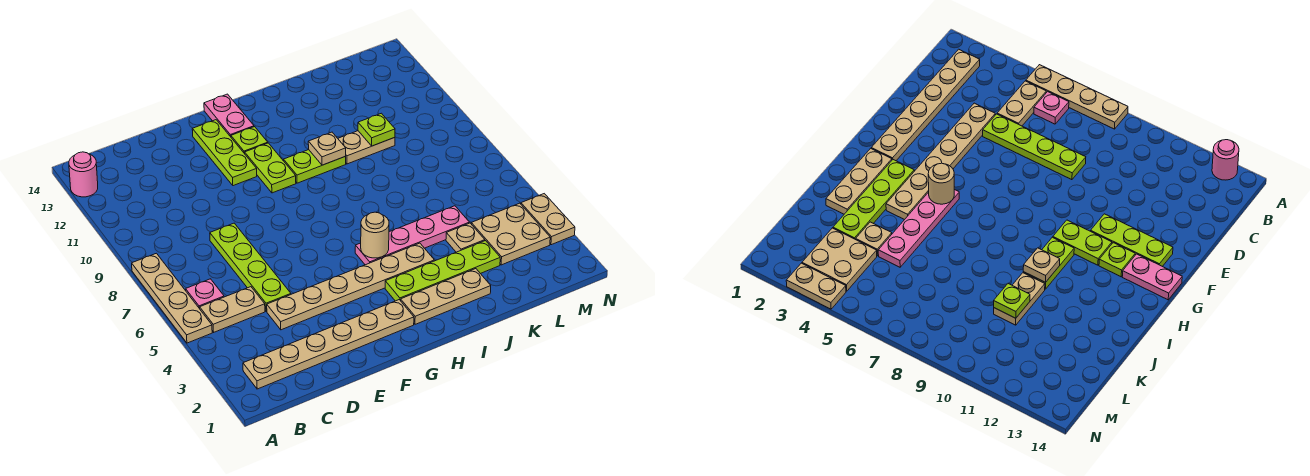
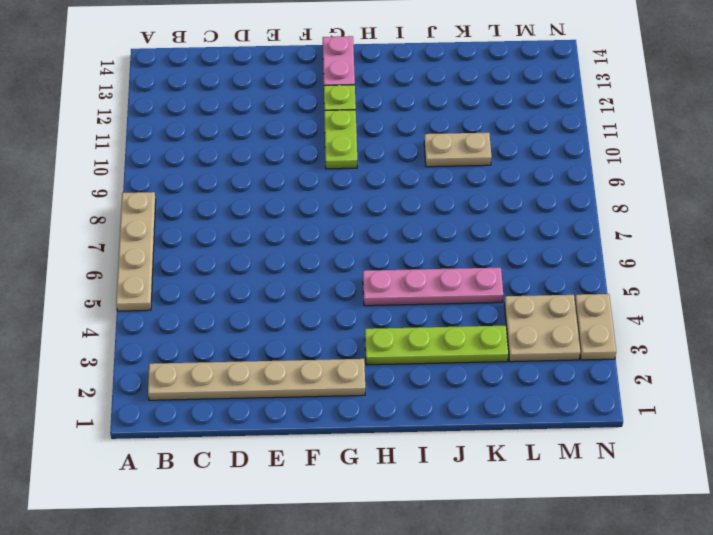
none -> pink round brick A13 level 1
none -> tan plate B5:C5 level 1
none -> pink plate B6 level 1

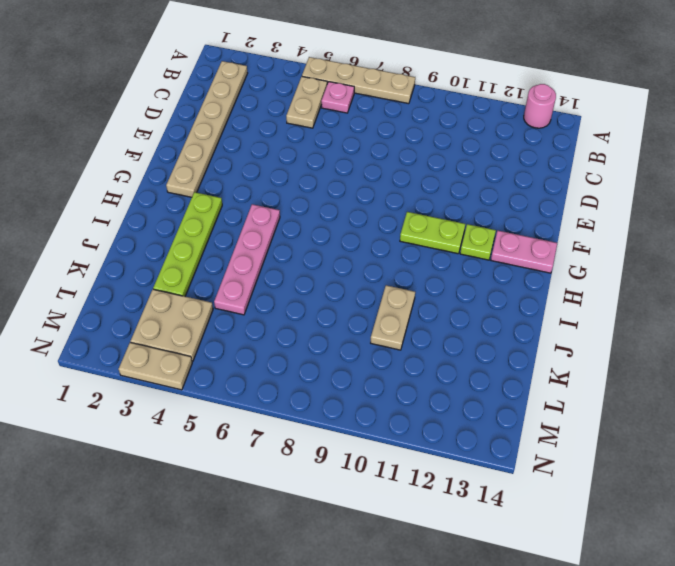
none -> tan plate D4:I4 level 1
none -> lime plate D5:D8 level 1
none -> lime plate F11:F13 level 1

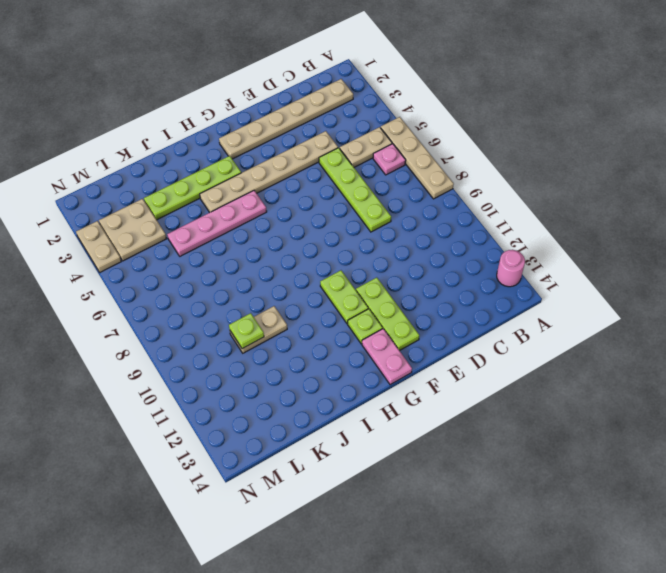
none -> tan plate H2:J2 level 1
none -> lime plate H10:I10 level 1
none -> tan plate K4 level 1

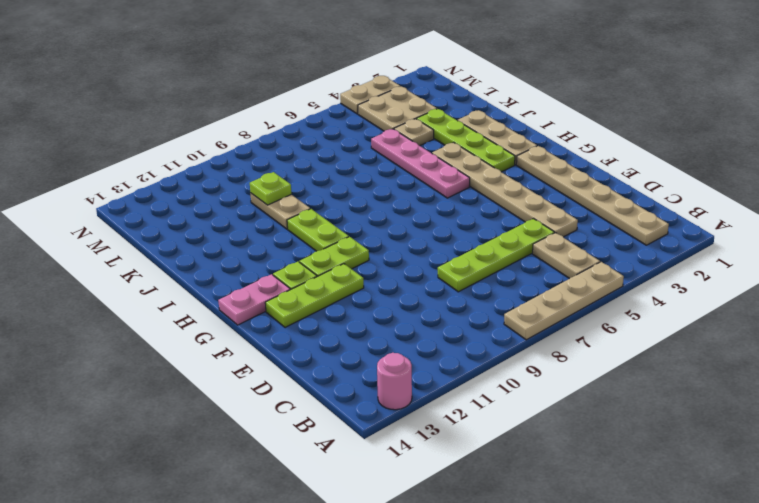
none -> pink plate B6 level 1
none -> tan round brick H5 level 2
none -> tan plate I10 level 2

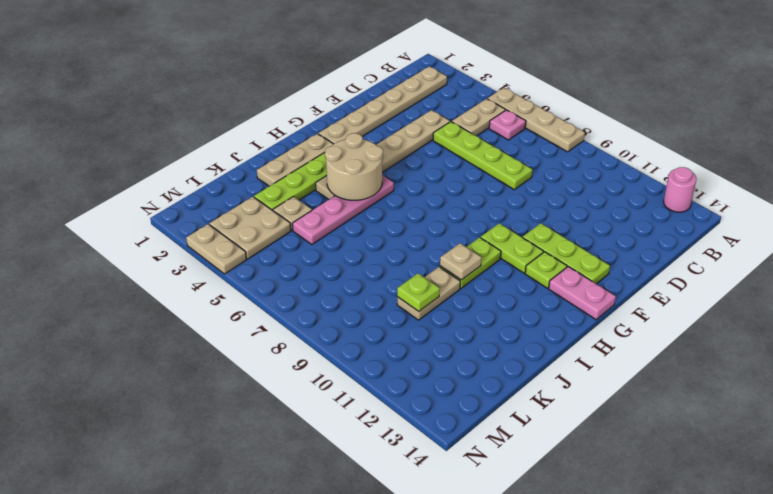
tan round brick H4:I5 level 2 -> tan round brick H5 level 2

